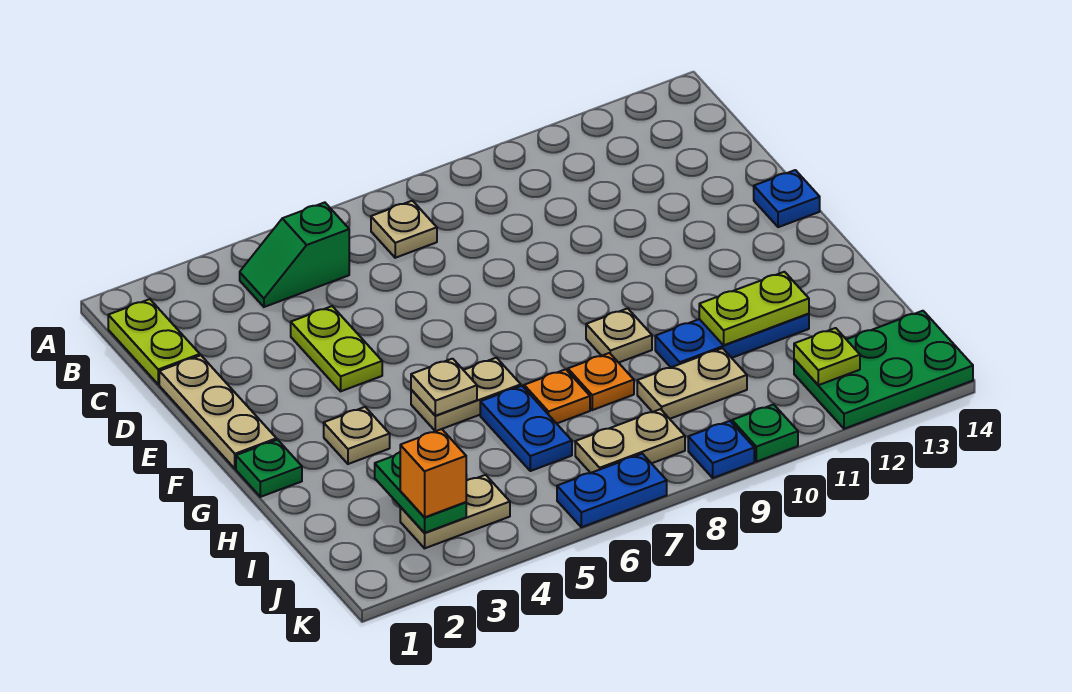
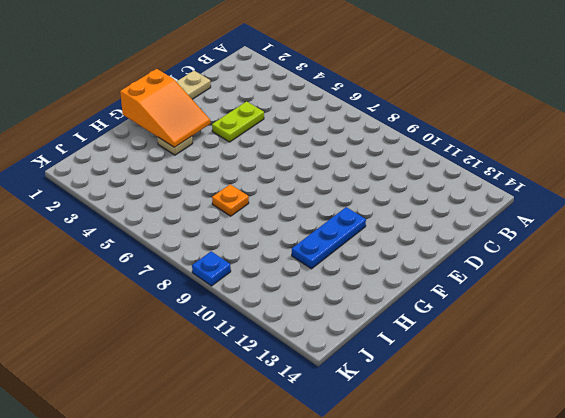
orange slope F1:G3 level 2 top 1 -> none
blue plate F11:H11 level 1 -> blue plate H10:H12 level 1
none -> lime plate B1:C1 level 1
none -> green slope B4:B5 level 1 top 5
none -> tan plate B7 level 1

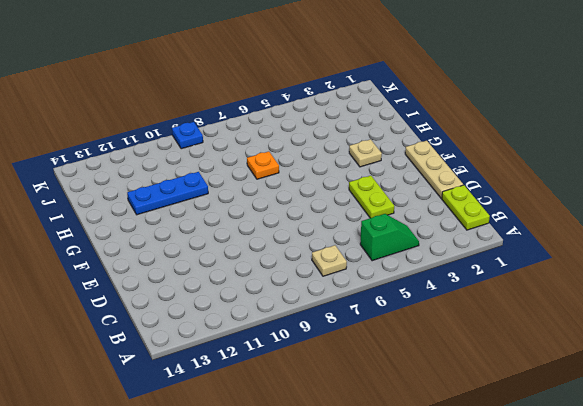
none -> blue plate E14 level 1
none -> green plate G1 level 1
none -> tan plate G5:G6 level 1

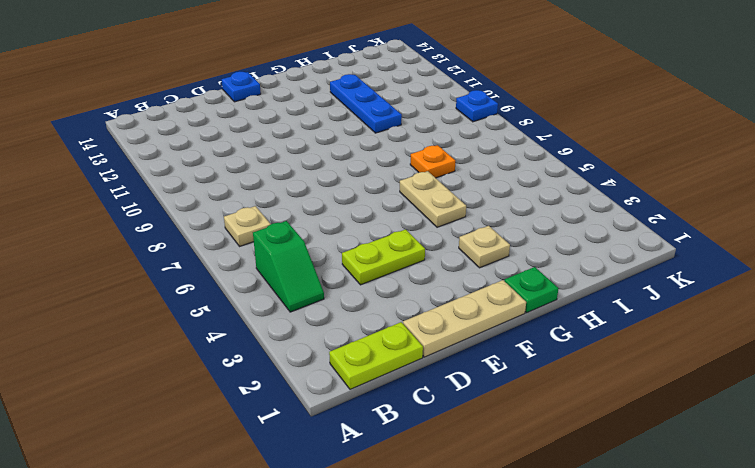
none -> tan plate G9 level 1
none -> blue plate H6:I6 level 1
none -> orange plate H8 level 1

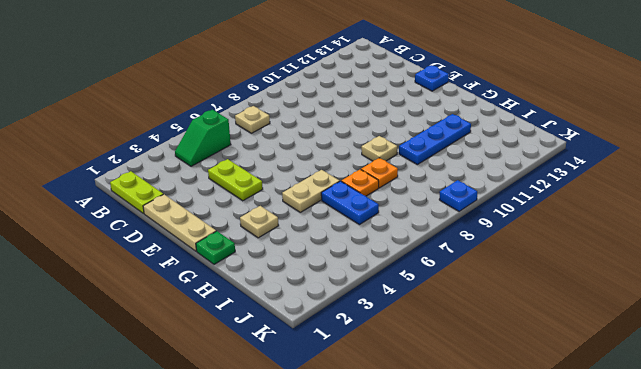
none -> tan plate I9:I10 level 1
none -> tan plate J3:J4 level 1
none -> tan plate J7:J8 level 1

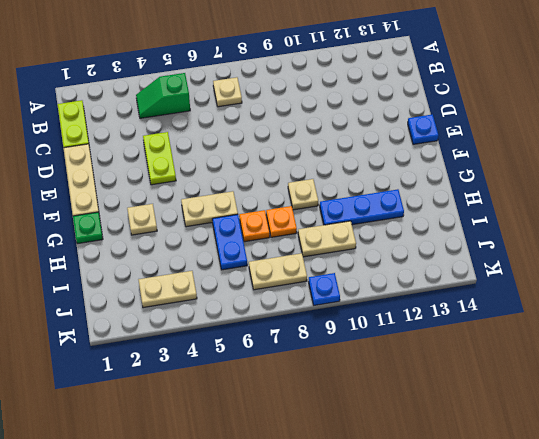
none -> green plate J12:K14 level 1
none -> blue plate K6:K7 level 1
none -> green plate K10 level 1

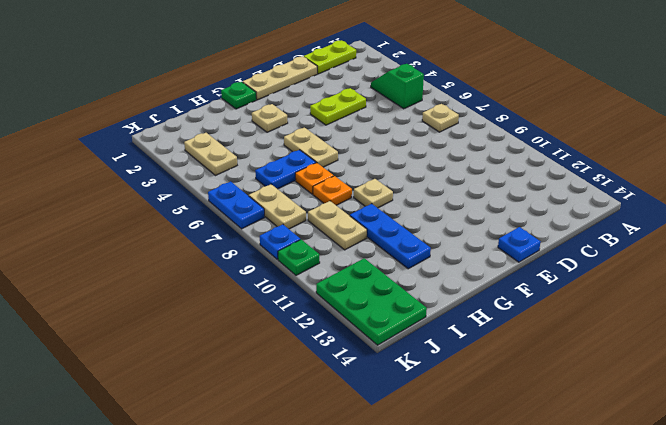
none -> tan plate G5 level 2
none -> lime plate H11:H12 level 2
none -> green plate I3:J3 level 2

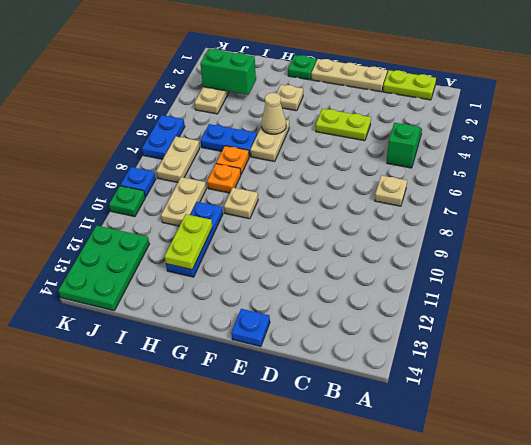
tan cone G5 level 2 -> tan plate G5 level 2
green brick I3:J3 level 2 -> green plate I3:J3 level 2
none -> lime plate J12 level 2
none -> orange brick J3 level 3

